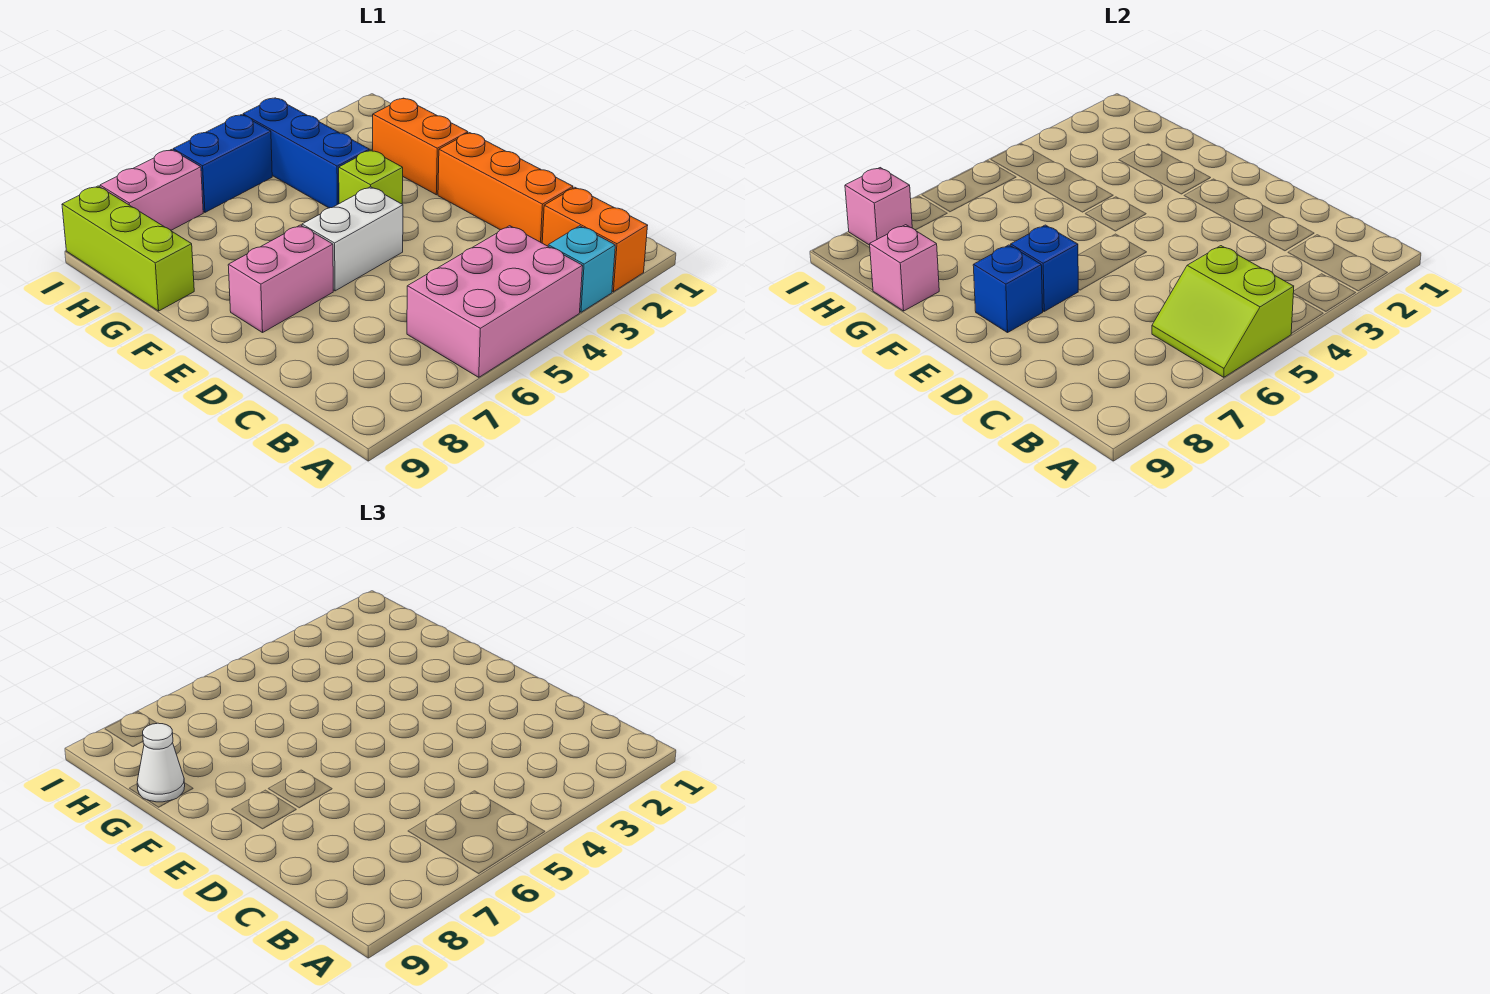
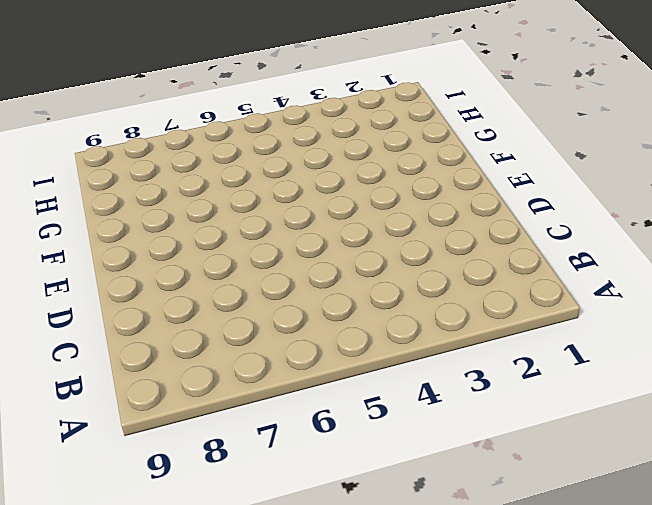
none -> orange brick A2:B2 level 1
none -> cyan brick A3 level 1
none -> pink brick A4:B6 level 1

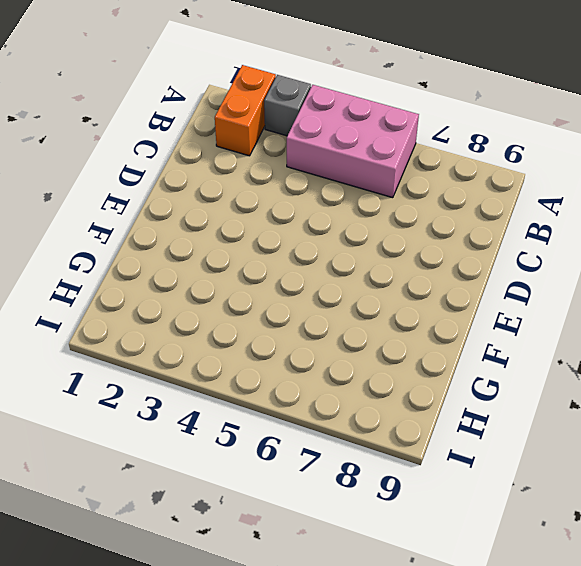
grey brick A3 level 1 -> cyan brick A3 level 1
none -> orange brick C2:E2 level 1
none -> white brick E5:E6 level 1
none -> pink brick E7:E8 level 1

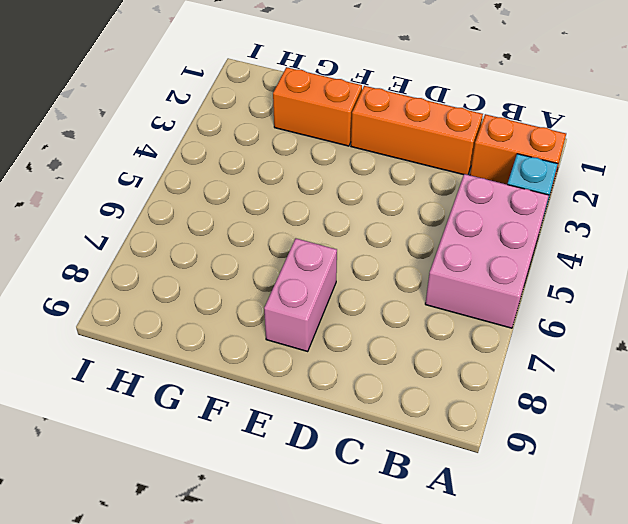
none -> white brick E5:E6 level 1
none -> lime brick F4 level 1
none -> blue brick G4:I4 level 1

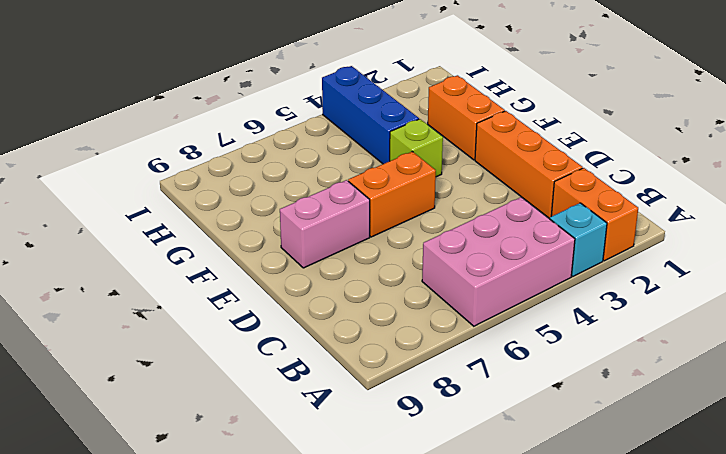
orange brick E5:E6 level 1 -> white brick E5:E6 level 1
none -> lime brick G9:I9 level 1
none -> blue brick I5:I6 level 1
none -> pink brick I7:I8 level 1

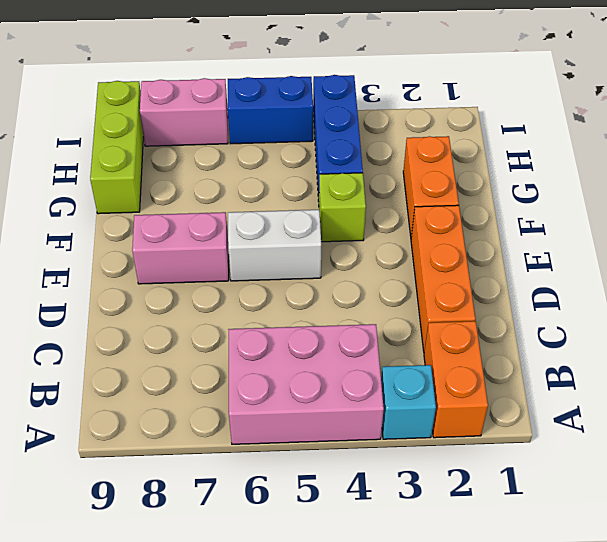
none -> lime slope A5:B6 level 2 top 5
none -> blue brick E7 level 2
none -> blue brick E8 level 2

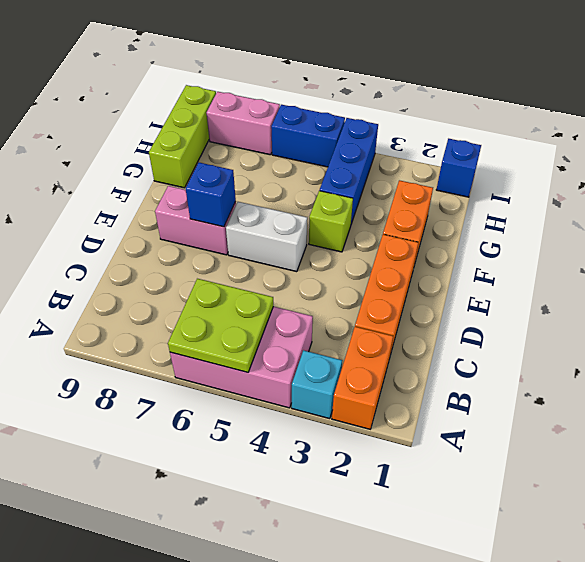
lime plate A5:B6 level 2 -> lime slope A5:B6 level 2 top 5
blue brick I1 level 1 -> blue brick E8 level 2
none -> pink brick G9 level 2
none -> pink brick I8 level 2
none -> white cone G9 level 3

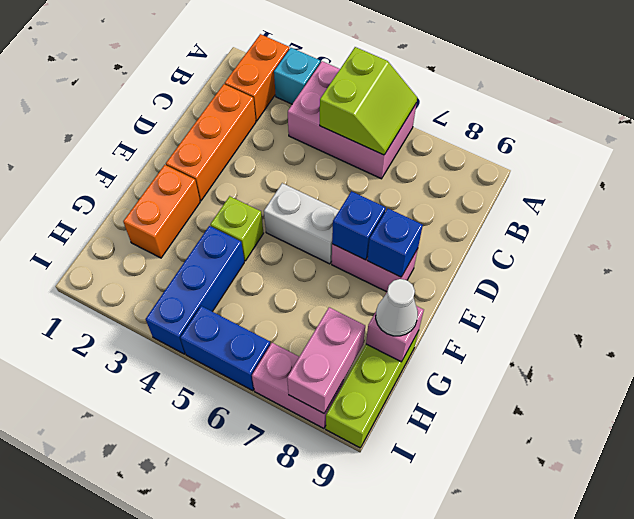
pink brick H8:I8 level 2 -> pink brick I8 level 2

